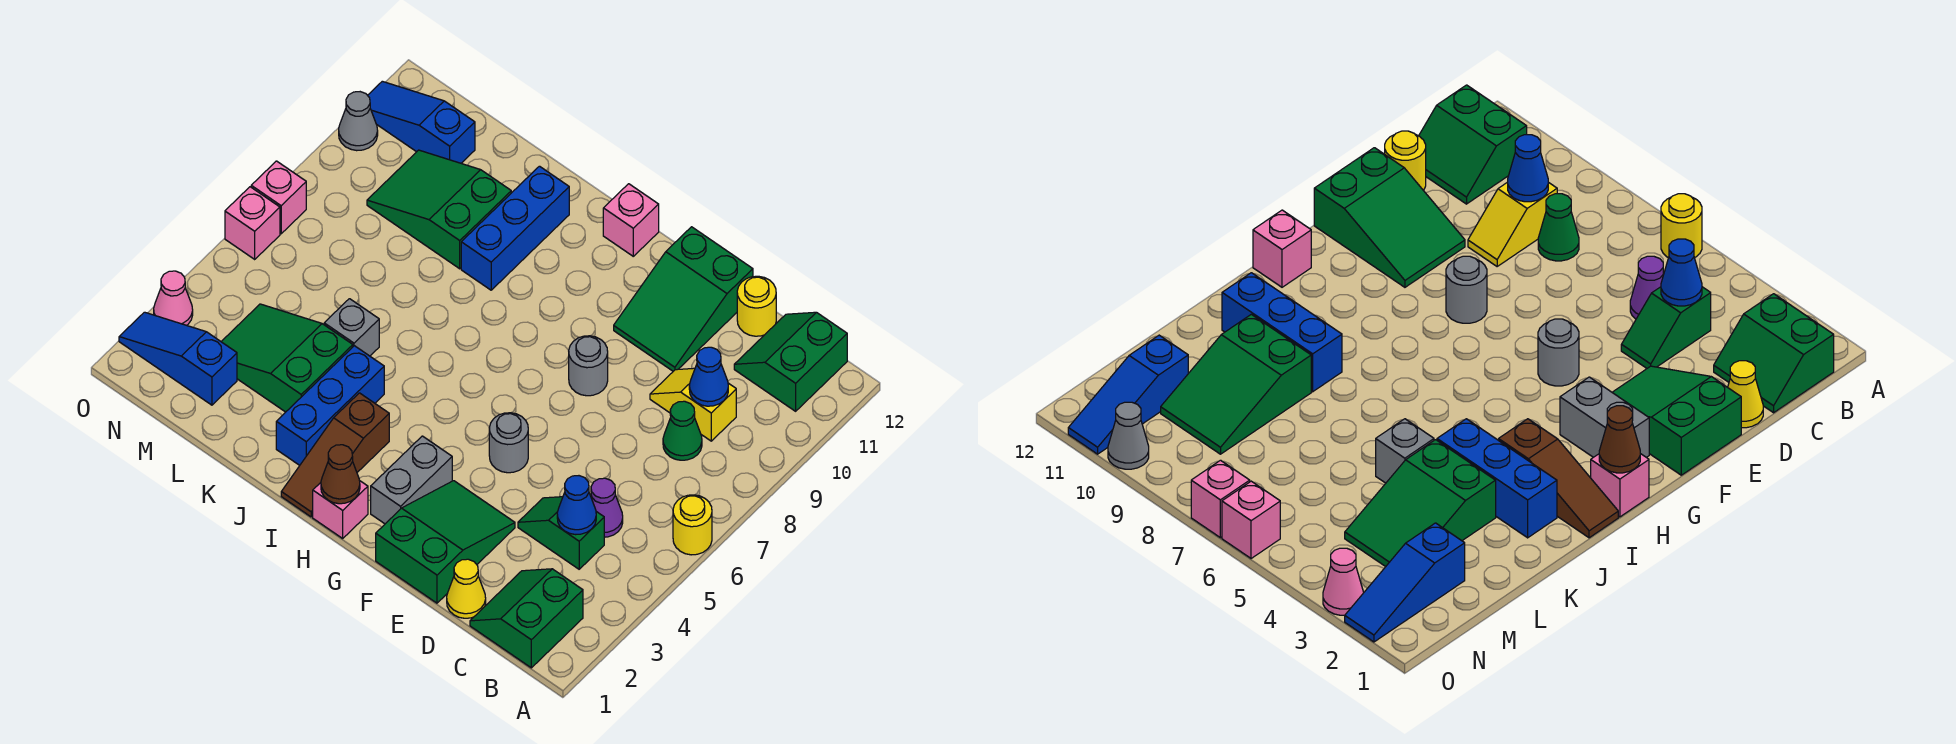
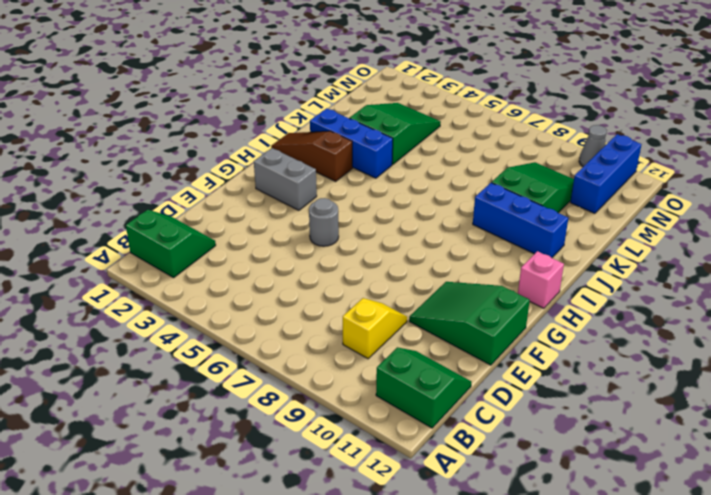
blue brick M11:O11 level 1 -> blue slope M11:O11 level 1 top M
none -> yellow round brick A6 level 1
none -> green slope C4:D4 level 1 top C
none -> purple cone C5 level 1
none -> green cone C8 level 1

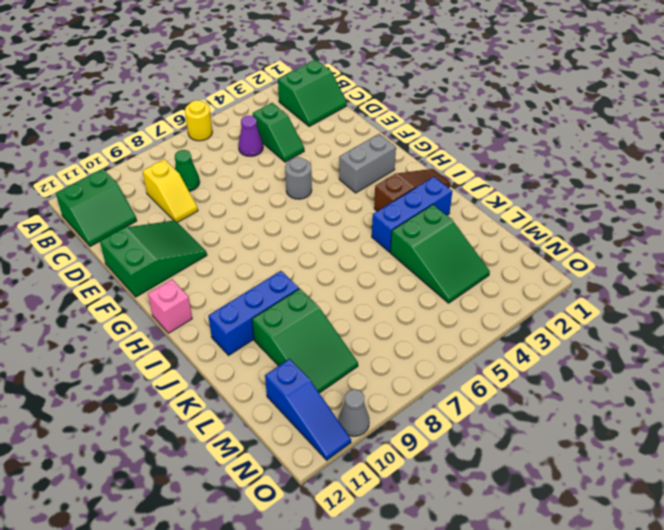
none -> yellow cone D1 level 1
none -> yellow round brick D12 level 1
none -> green slope E1:F3 level 1 top 1
none -> grey round brick F8 level 1

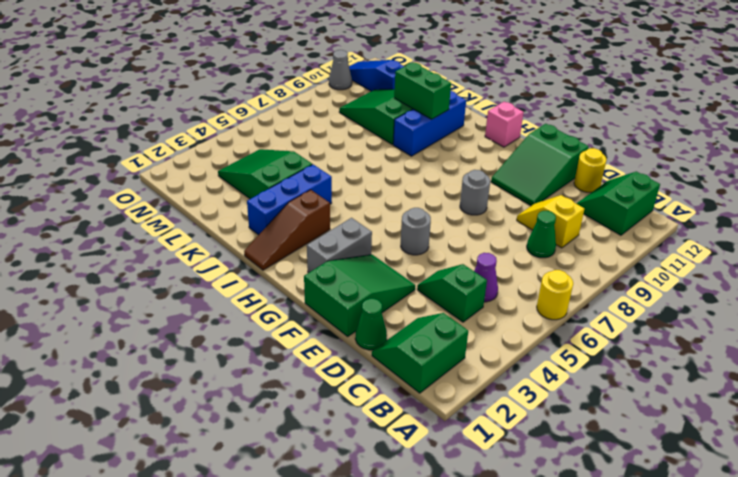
green cone D1 level 1 -> yellow cone D1 level 1
green brick J10:K10 level 2 -> none
none -> pink brick H1 level 1
none -> grey brick K5 level 1
none -> blue slope M2:O2 level 1 top M
none -> pink cone O3 level 1

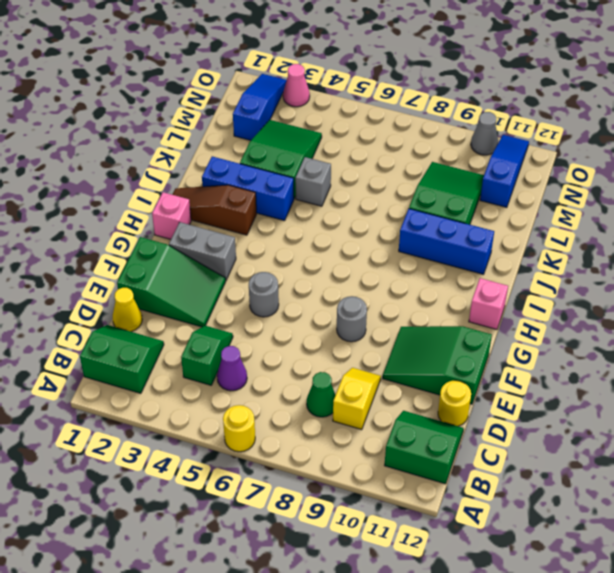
none -> pink brick O6 level 1
none -> pink brick O7 level 1
none -> blue cone C4 level 2
none -> blue cone C9 level 2

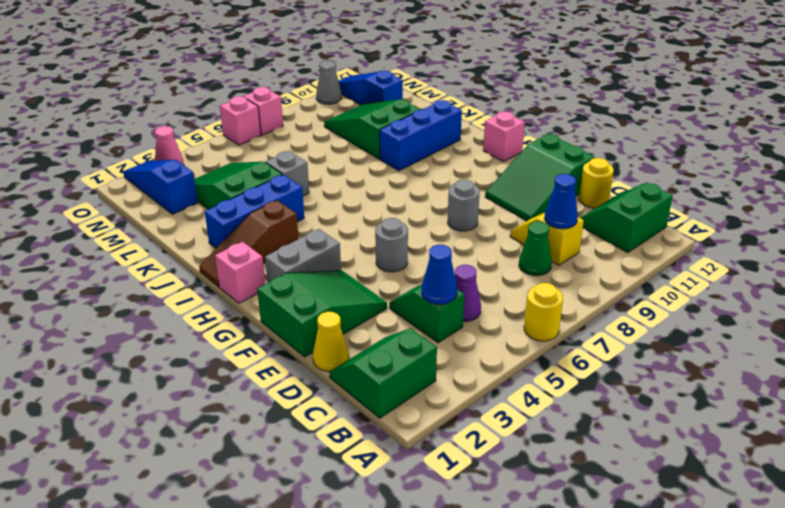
none -> brown cone H1 level 2

